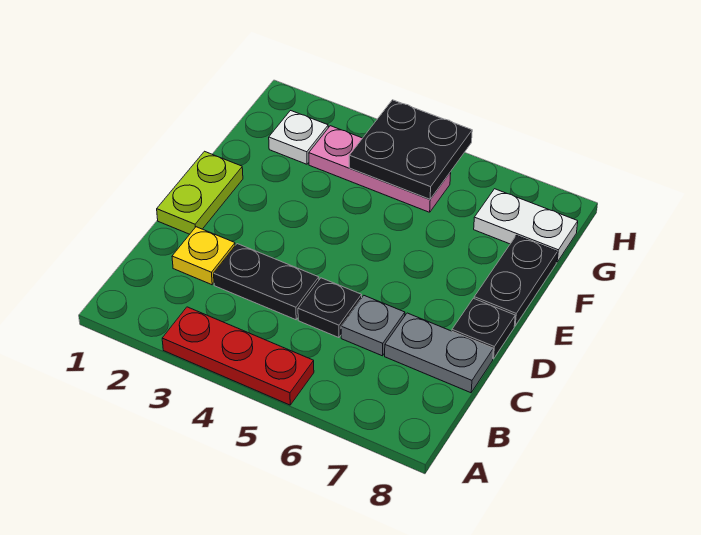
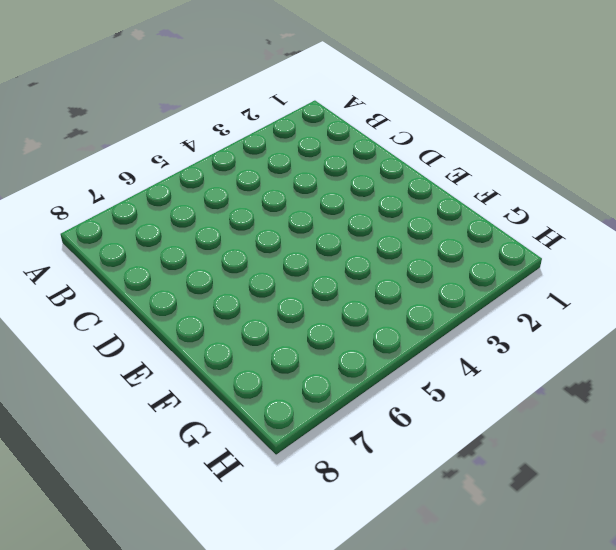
none -> red plate A3:A5 level 1
none -> yellow plate C2 level 1
none -> black plate C3:C4 level 1

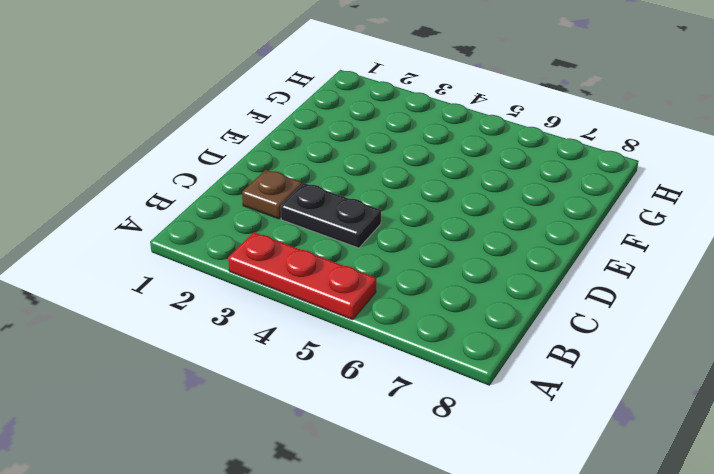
brown plate C2 level 1 -> yellow plate C2 level 1
none -> black plate C5 level 1
none -> grey plate C6 level 1
none -> grey plate C7:C8 level 1

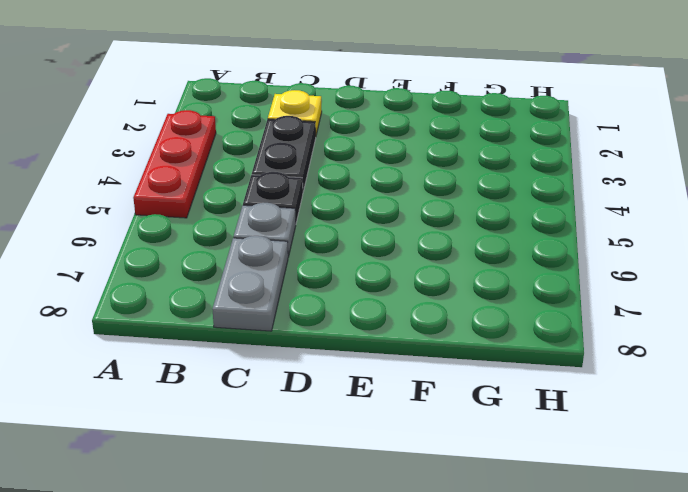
none -> lime plate D1:E1 level 1
none -> black plate D8 level 1
none -> black plate E8:F8 level 1

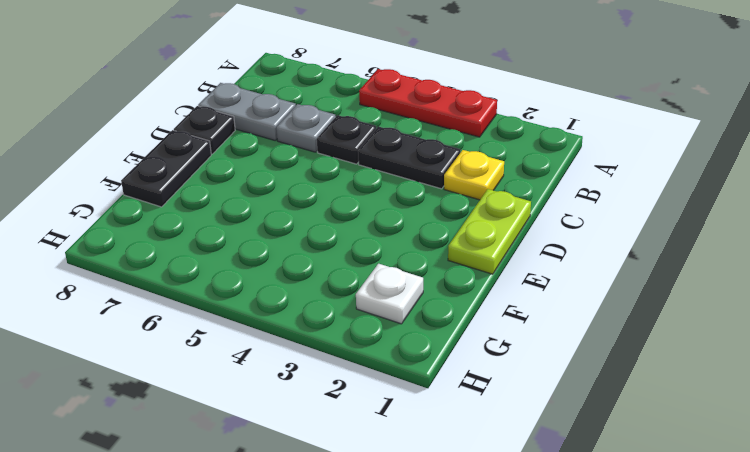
none -> pink plate G3:G5 level 1
none -> white plate G7:G8 level 1
none -> black plate G4:H5 level 2

